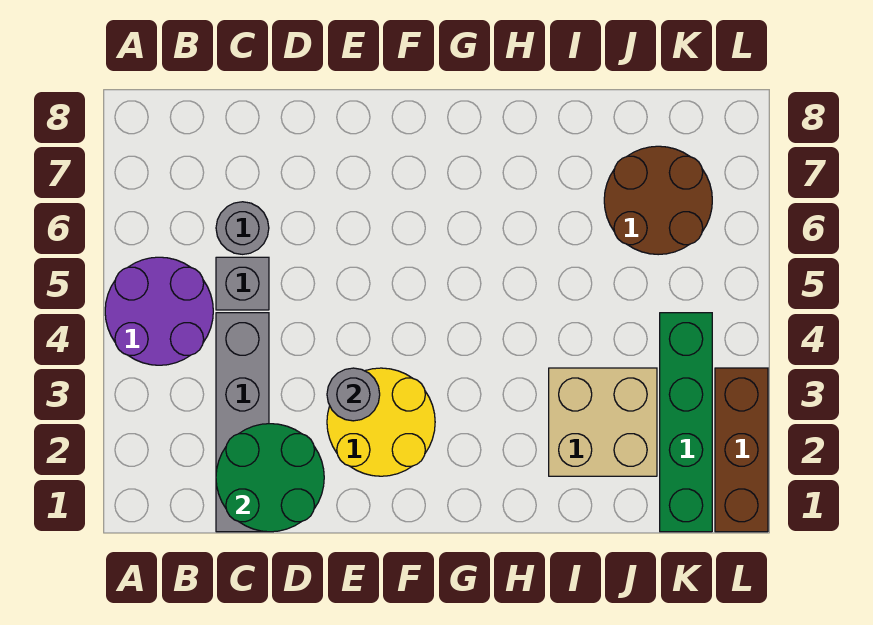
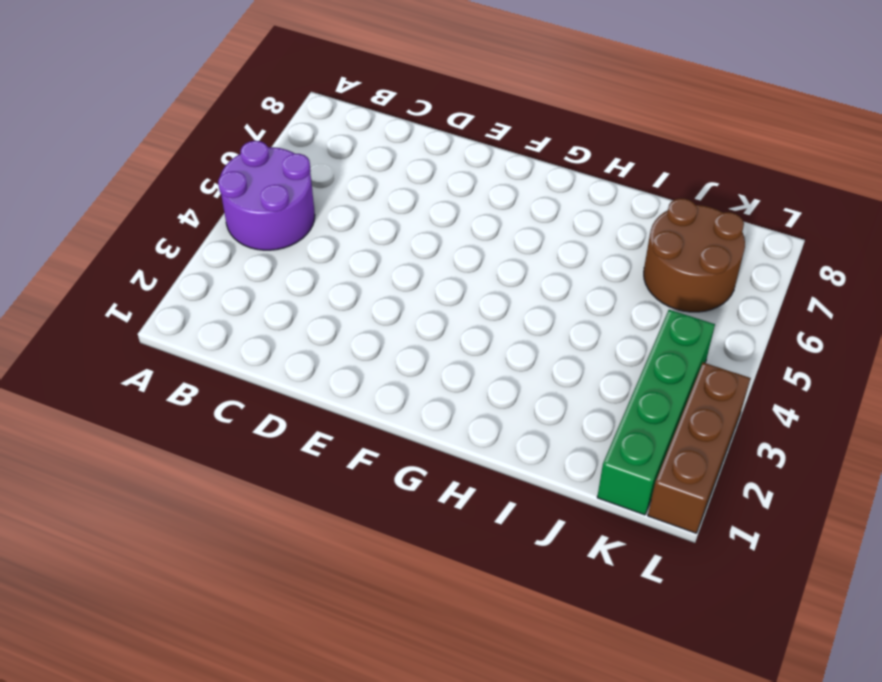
none -> grey brick C1:C4 level 1
none -> grey brick C5 level 1

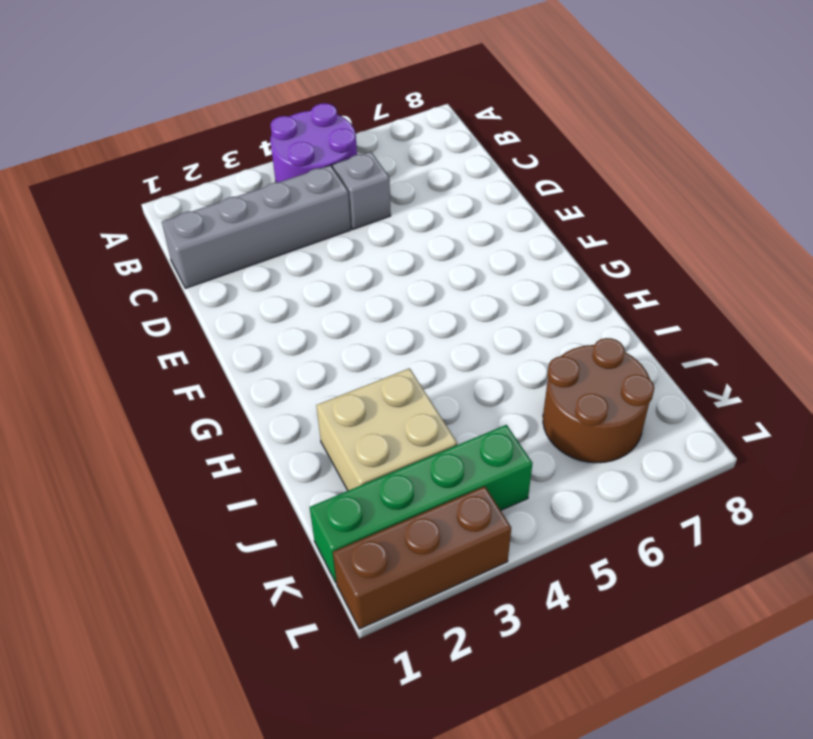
none -> grey round brick C6 level 1
none -> yellow round brick E2:F3 level 1

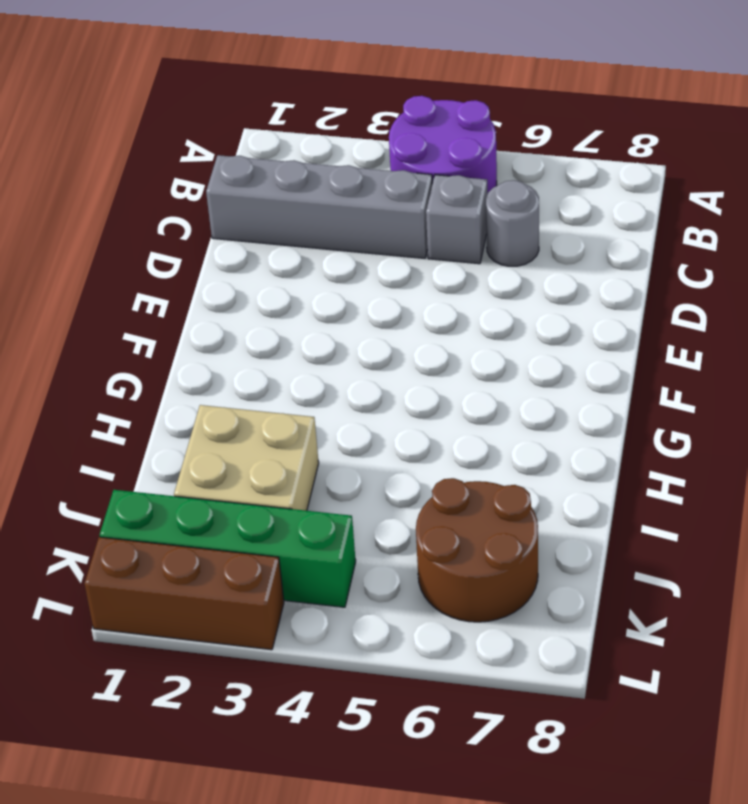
none -> yellow round brick E2:F3 level 1
none -> green round brick C1:D2 level 2

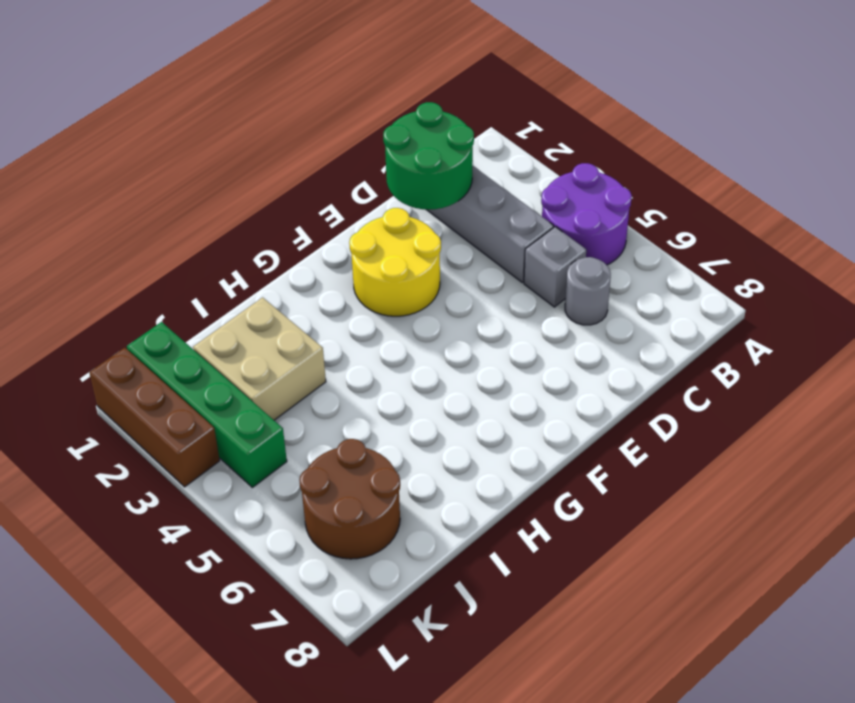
none -> grey round brick E3 level 2

